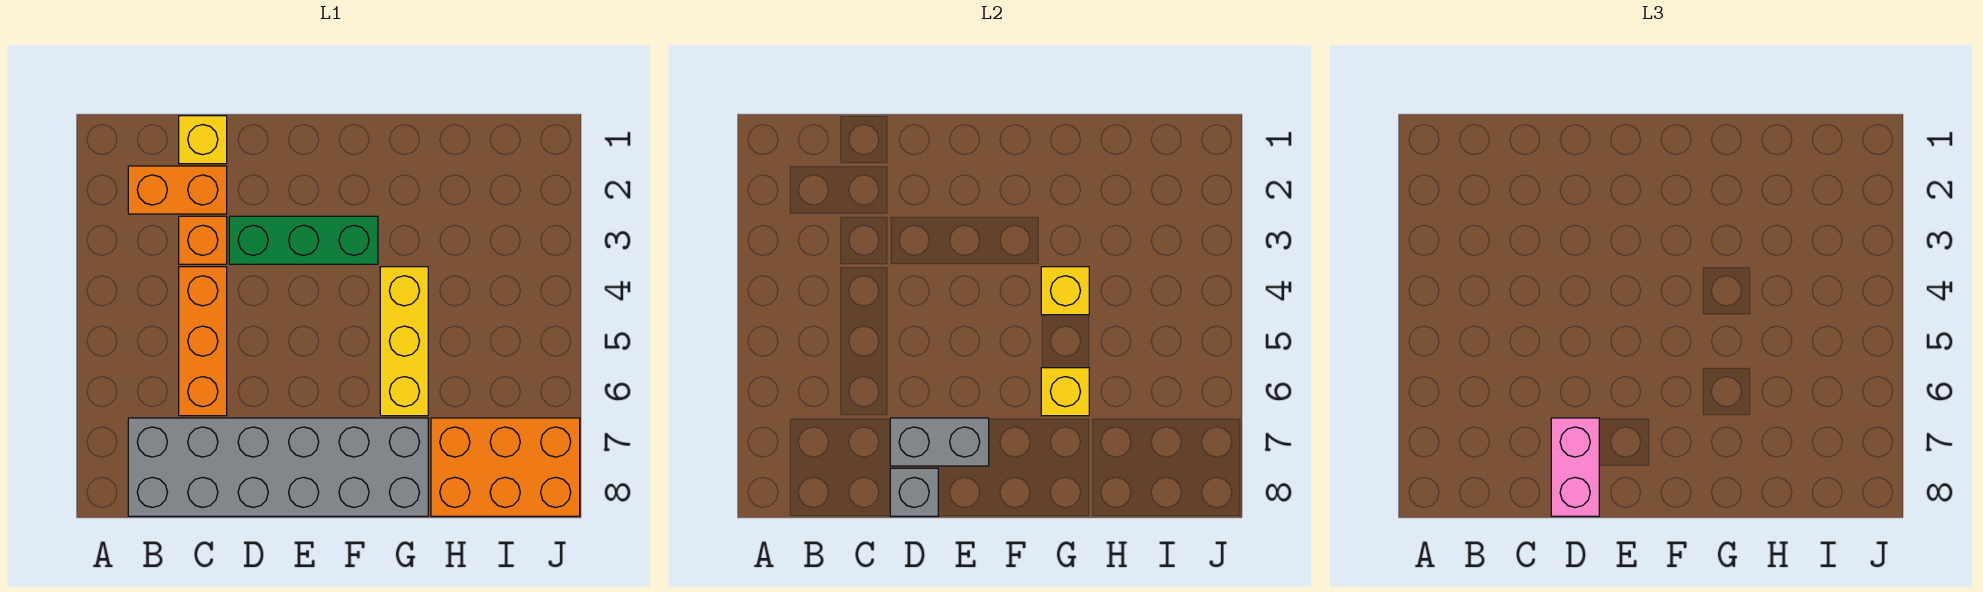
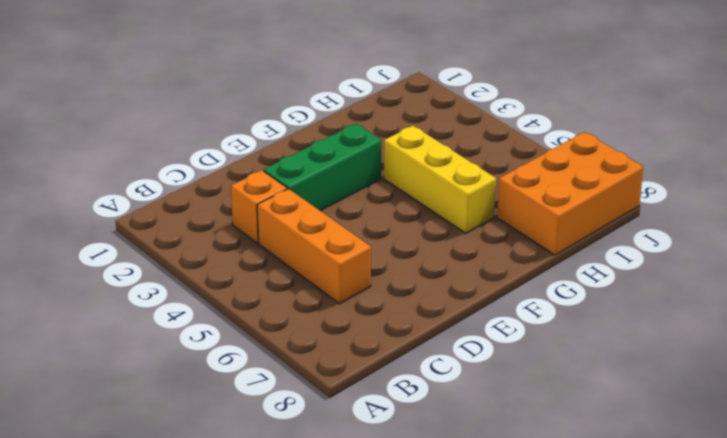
none -> orange brick B2:C2 level 1
none -> grey brick B7:G8 level 1
none -> yellow brick C1 level 1

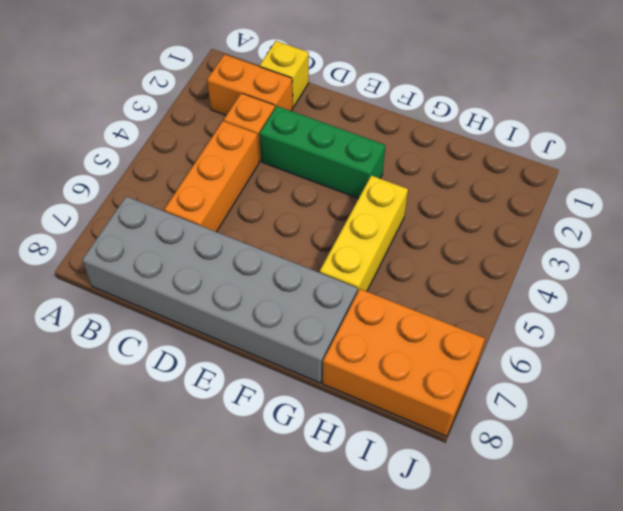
none -> grey brick D7:E7 level 2
none -> grey brick D8 level 2
none -> yellow brick G4 level 2

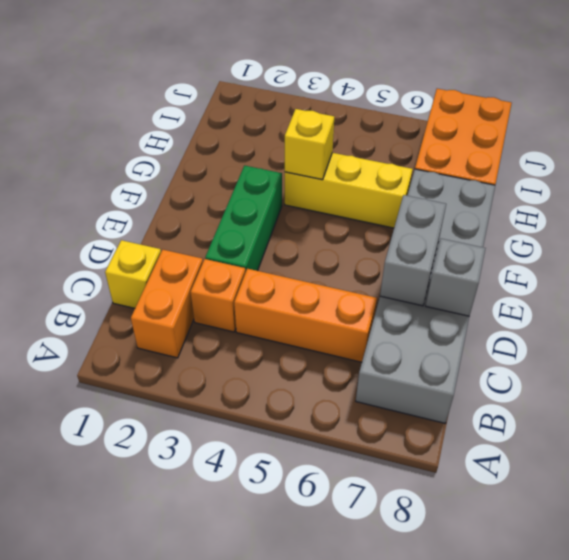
none -> yellow brick G6 level 2
none -> pink brick D7:D8 level 3

